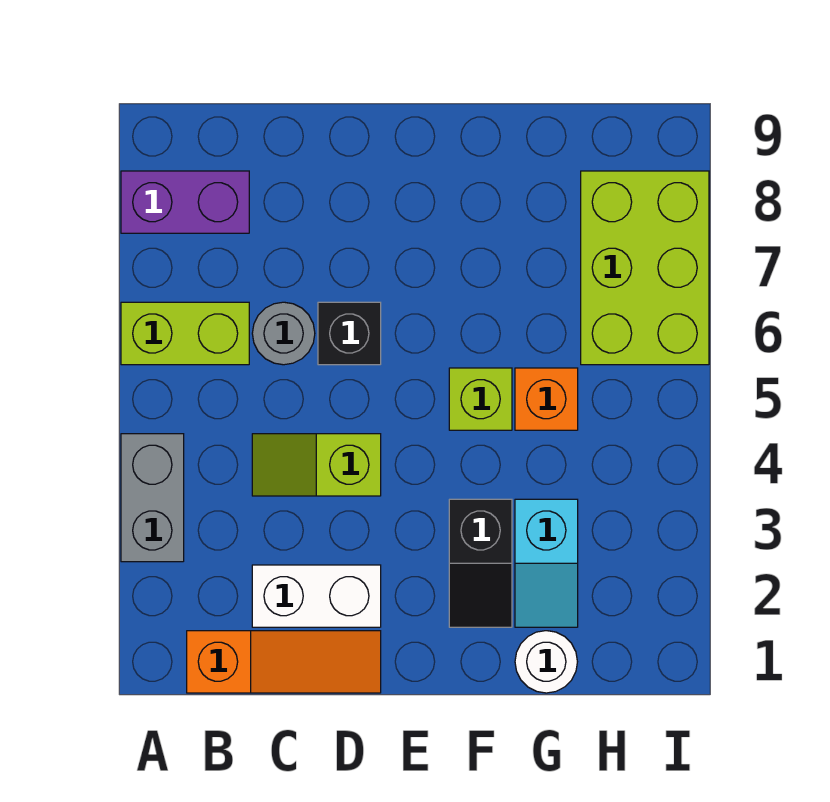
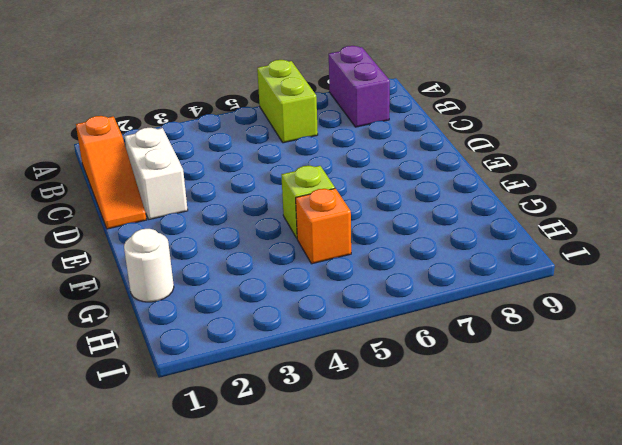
none -> grey brick A3:A4 level 1
none -> lime slope C4:D4 level 1 top D
none -> grey round brick C6 level 1

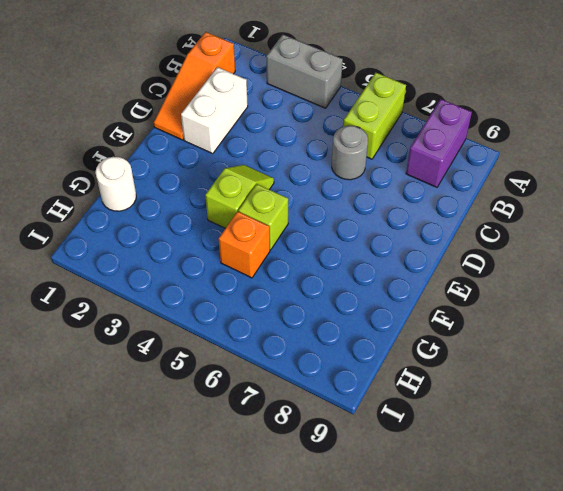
lime slope E4:F4 level 1 top F -> lime slope C4:D4 level 1 top D
none -> black brick D6 level 1
none -> black slope F2:F3 level 1 top 3
none -> cyan slope G2:G3 level 1 top 3

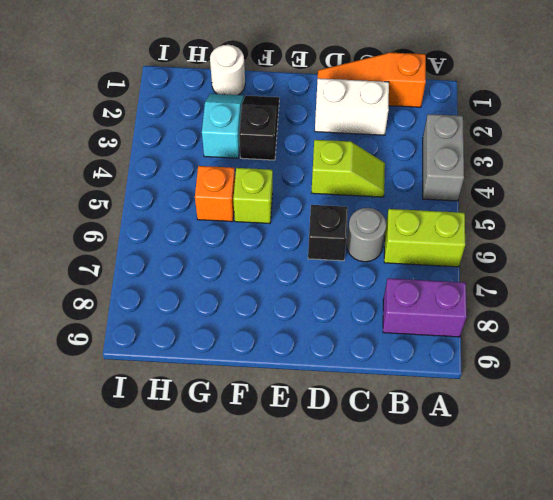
none -> lime brick H6:I8 level 1

